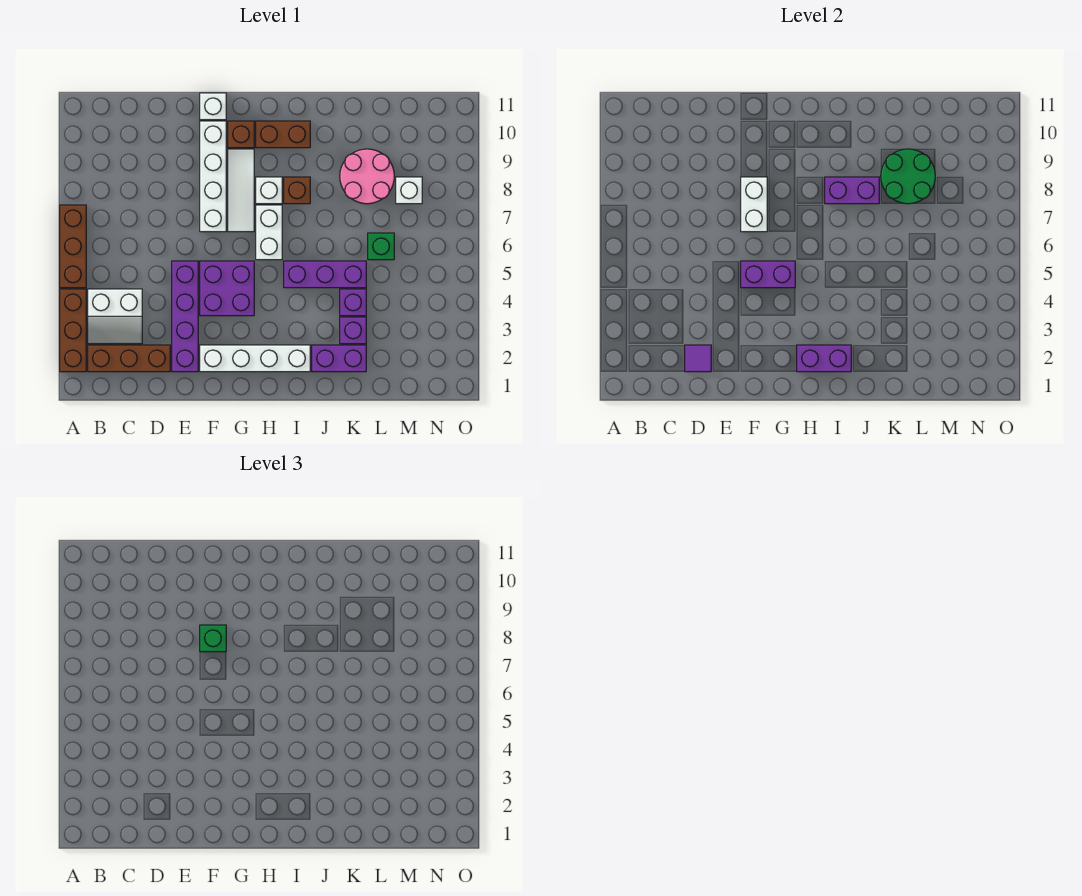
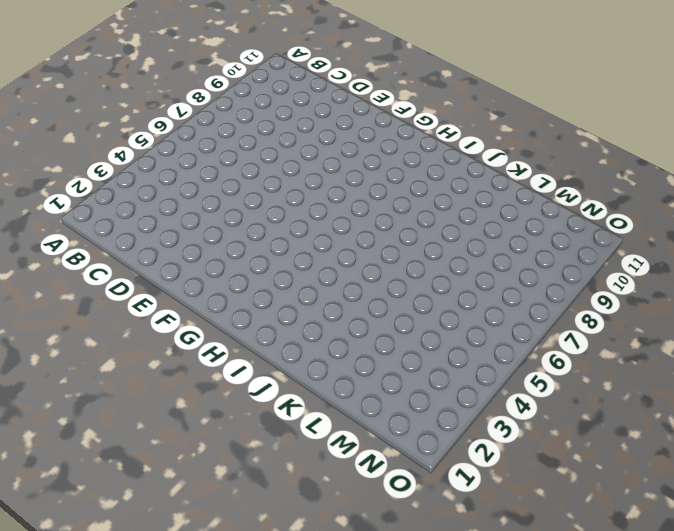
none -> brown brick A2:A4 level 1
none -> brown brick A5:A7 level 1
none -> brown brick B2:D2 level 1

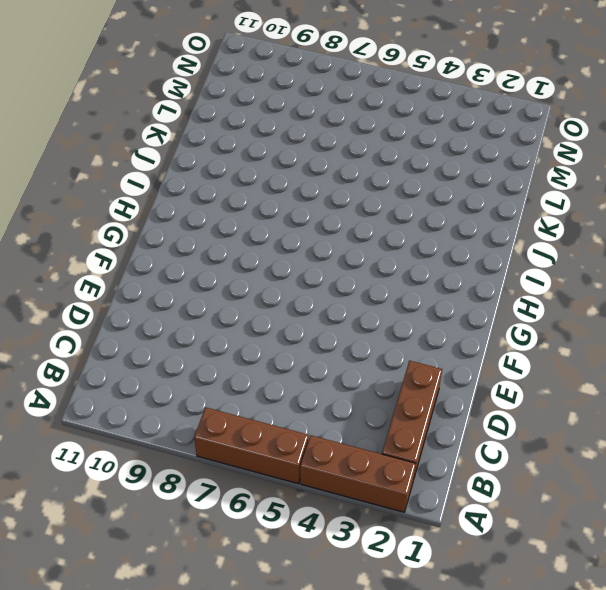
none -> white slope B3:C4 level 1 top 4
none -> purple brick E2:E5 level 1
none -> white brick F2:I2 level 1

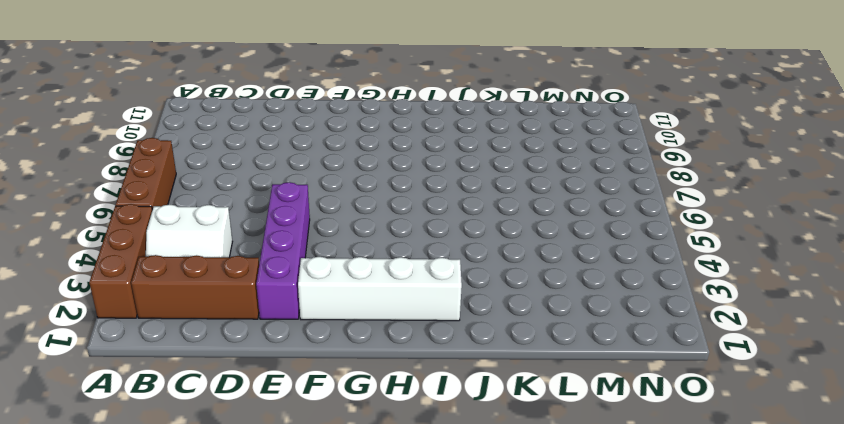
none -> purple brick F4:G5 level 1
none -> white brick F7:F10 level 1
none -> white brick F11 level 1

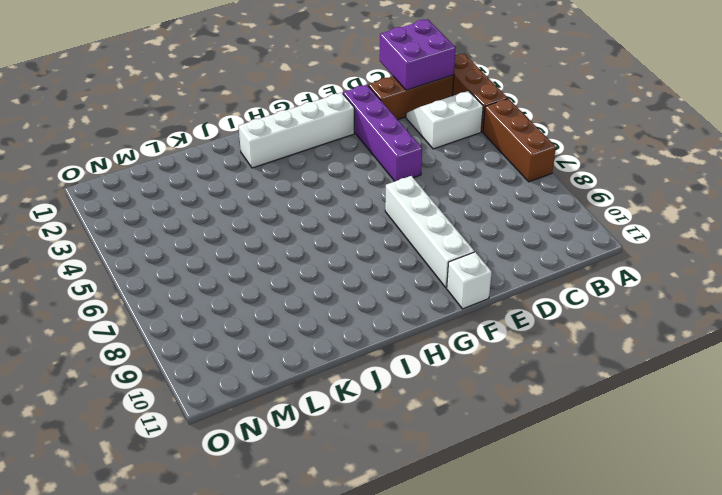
purple brick B1:C2 level 2 -> purple brick F4:G5 level 1
none -> white tile G7:G9 level 1
none -> brown brick G10 level 1
none -> white brick H6:H7 level 1

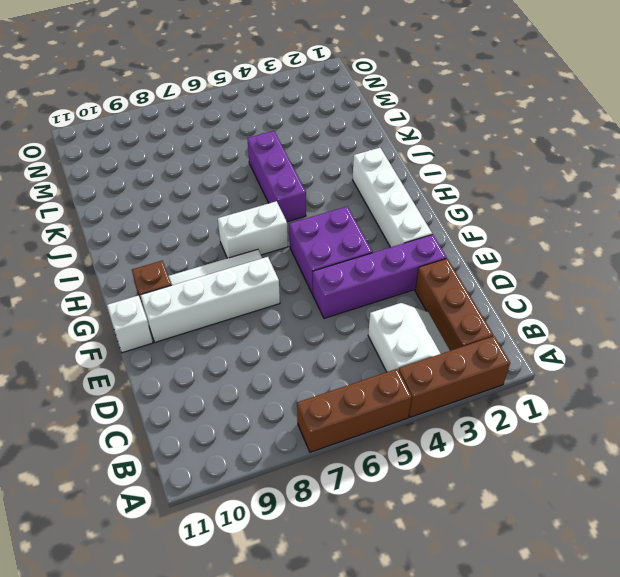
none -> white brick H8 level 1
none -> brown brick H10:I10 level 1
none -> brown brick I8 level 1

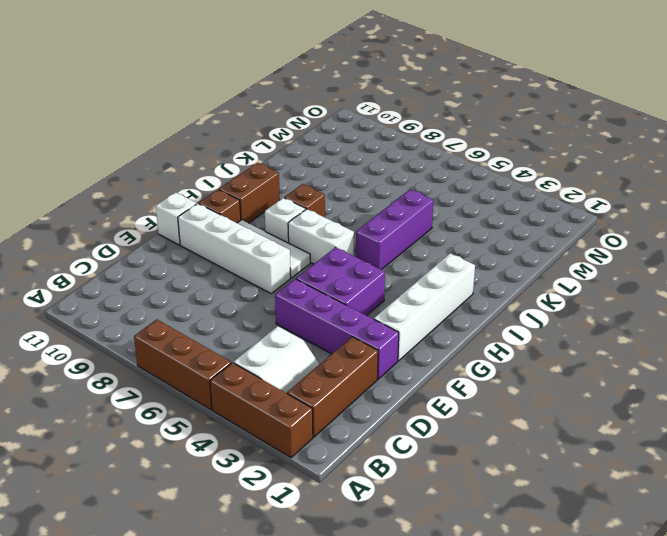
none -> purple brick J2:K2 level 1
none -> purple brick K3 level 1
none -> purple brick K4 level 1

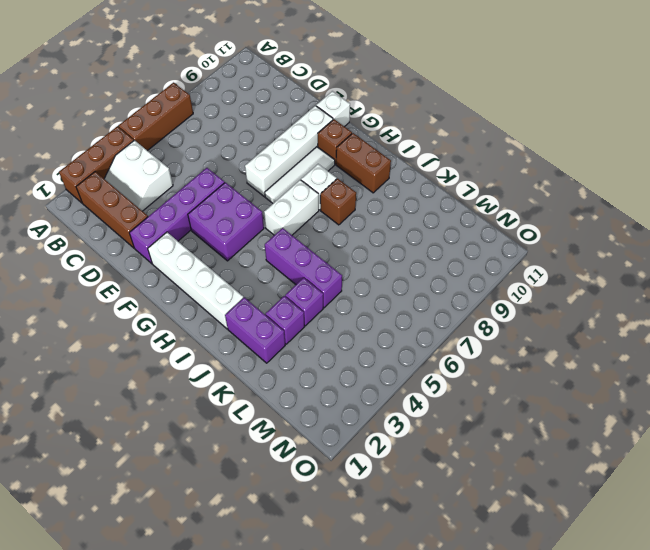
none -> pink round brick K8:L9 level 1
none -> green brick L6 level 1
none -> white brick M8 level 1

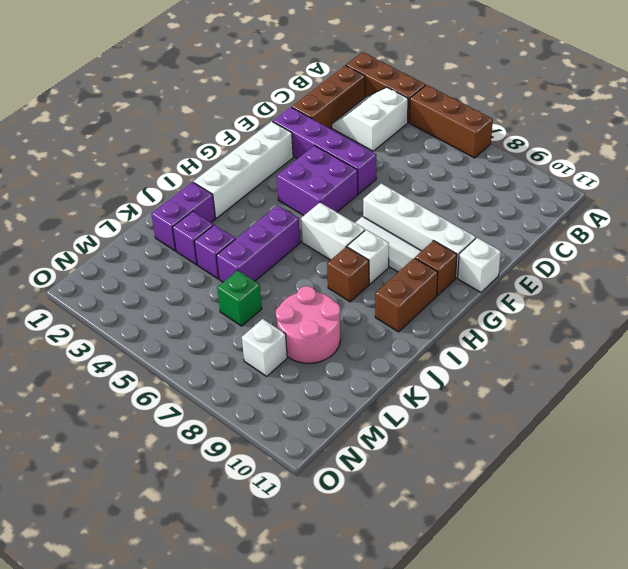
none -> purple tile D2 level 2
none -> purple brick F5:G5 level 2
none -> white brick F7:F8 level 2

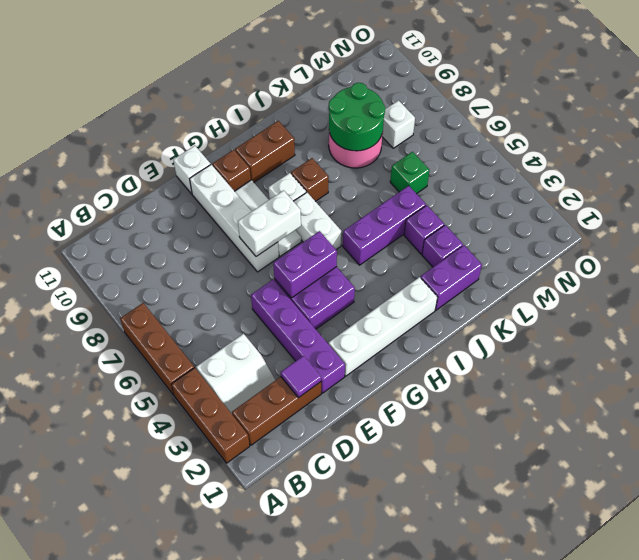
white brick F7:G7 level 2 -> white brick F7:F8 level 2
none -> purple brick H2:I2 level 2
none -> purple brick I8:J8 level 2
none -> green brick F8 level 3

